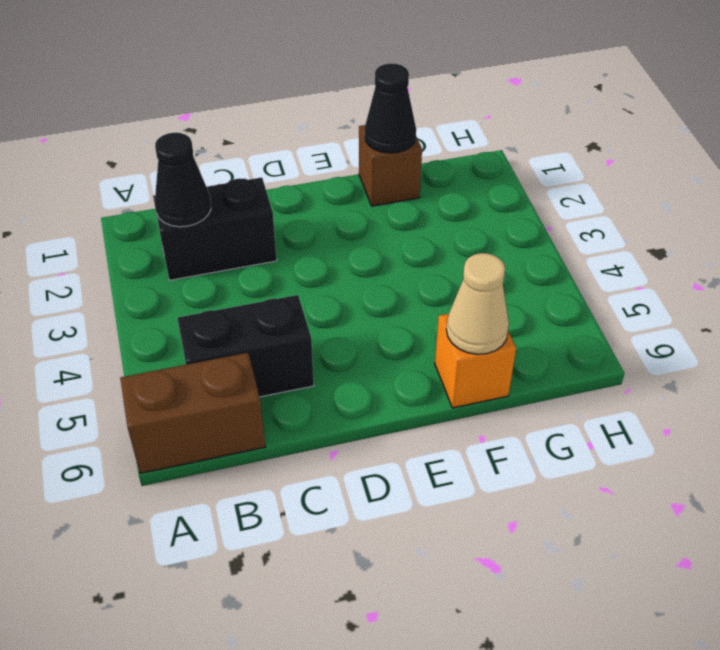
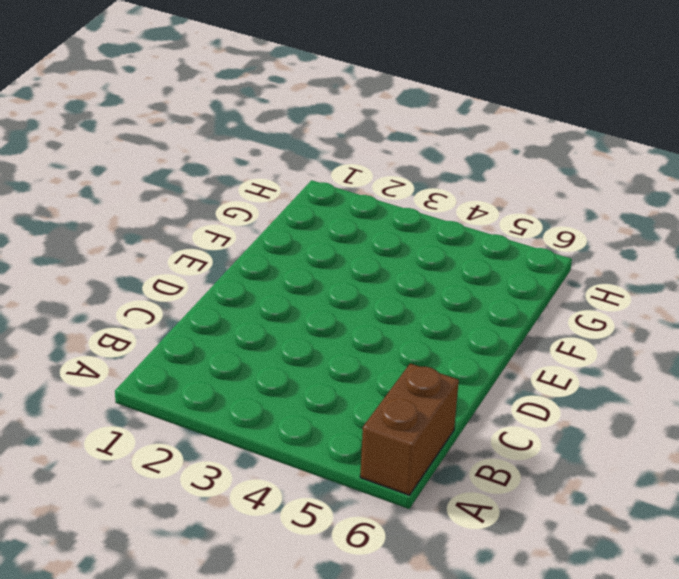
none -> black brick B2:C2 level 1
none -> black brick B5:C5 level 1

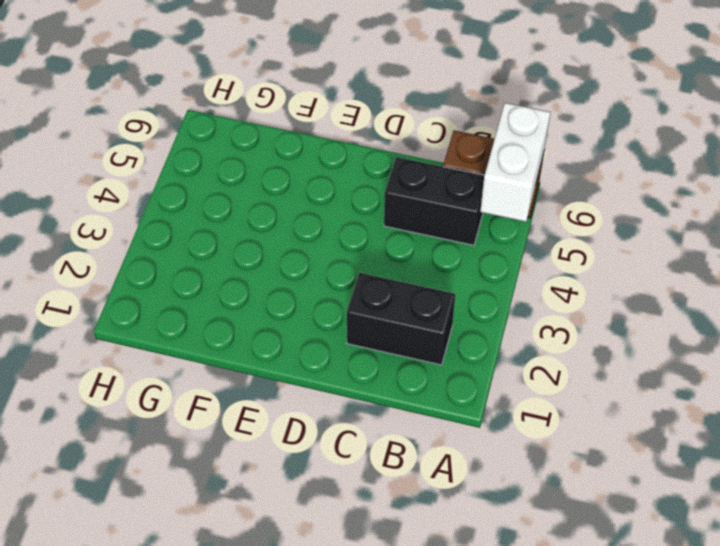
white brick A5:A6 level 2 -> none
none -> brown brick F1 level 1
none -> orange brick F6 level 1

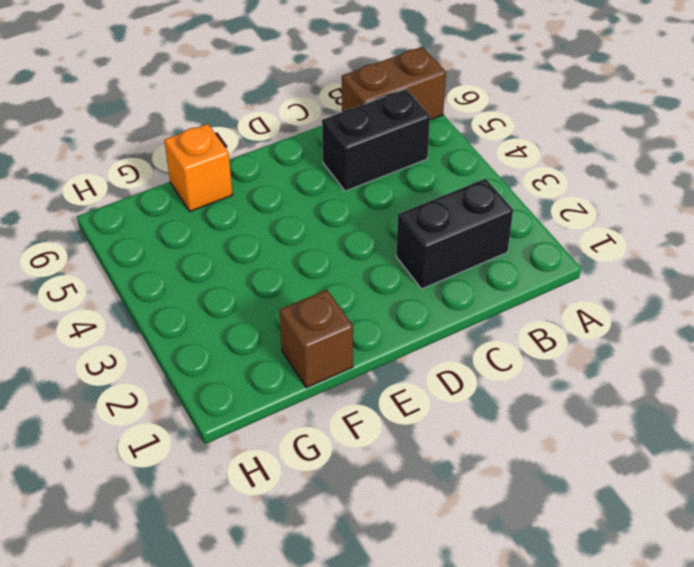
none -> black cone B2 level 2
none -> black cone F1 level 2

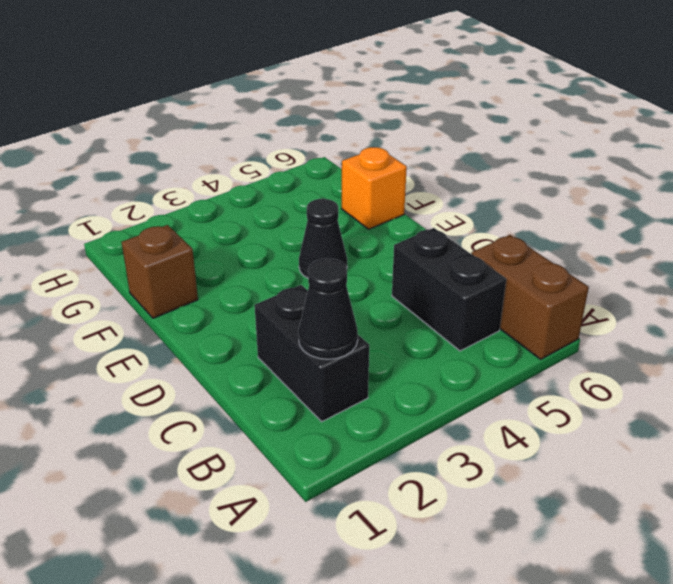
black cone E4 level 1 -> black cone F1 level 2
none -> tan cone F6 level 2

